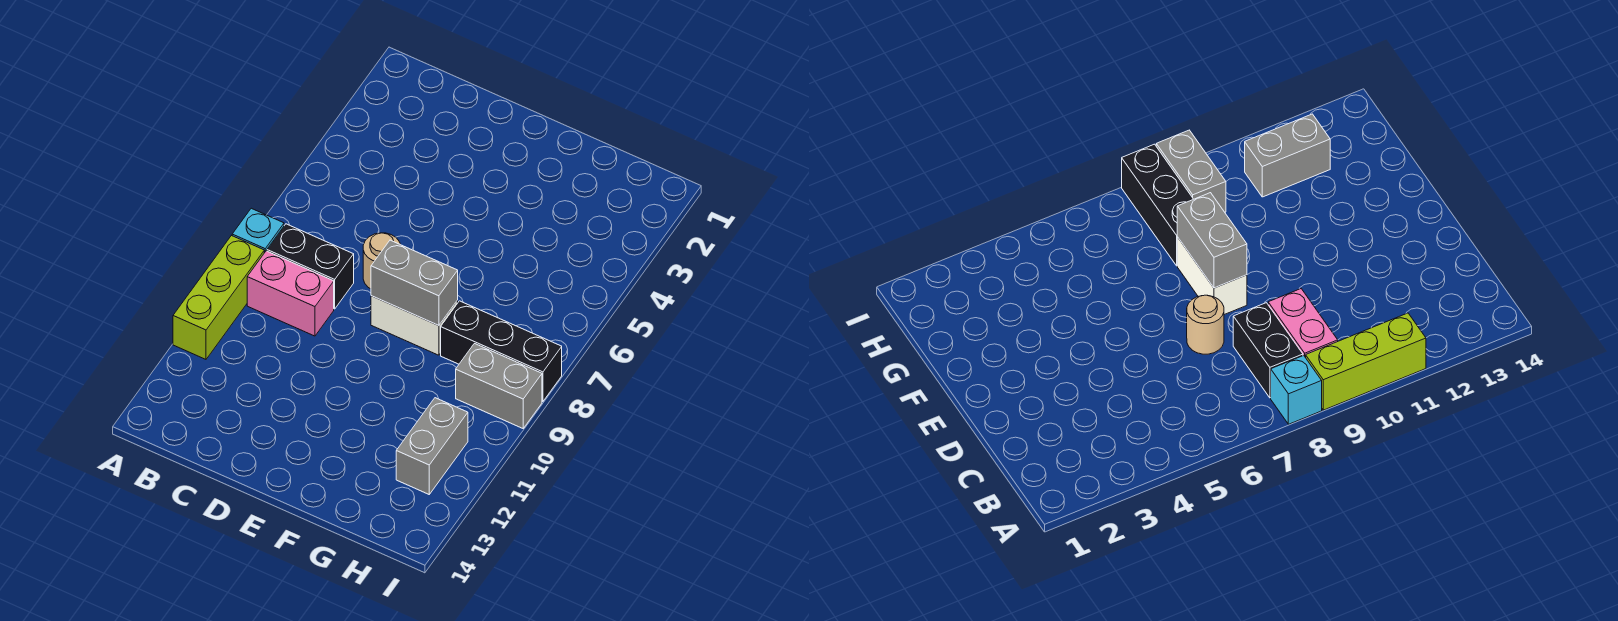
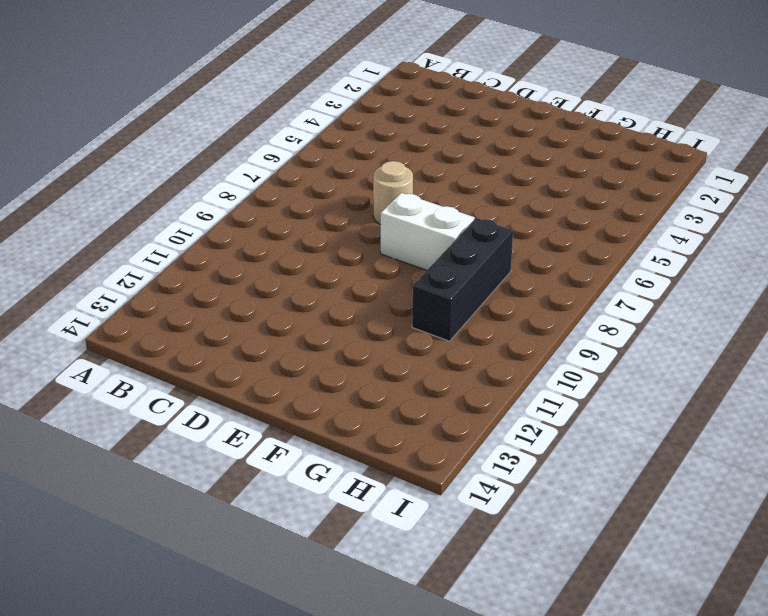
black brick G8:G10 level 1 -> black brick G8:I8 level 1
none -> cyan brick A8 level 1
none -> lime brick A9:A11 level 1

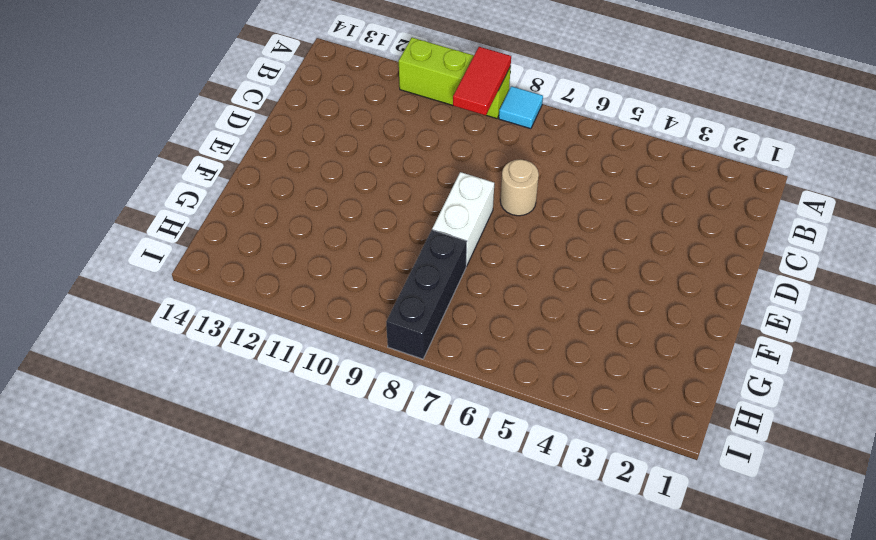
cyan tile A8 level 1 -> cyan brick A8 level 1
red tile A9:B9 level 2 -> none
none -> black brick B8:C8 level 1
none -> pink brick B9:C9 level 1

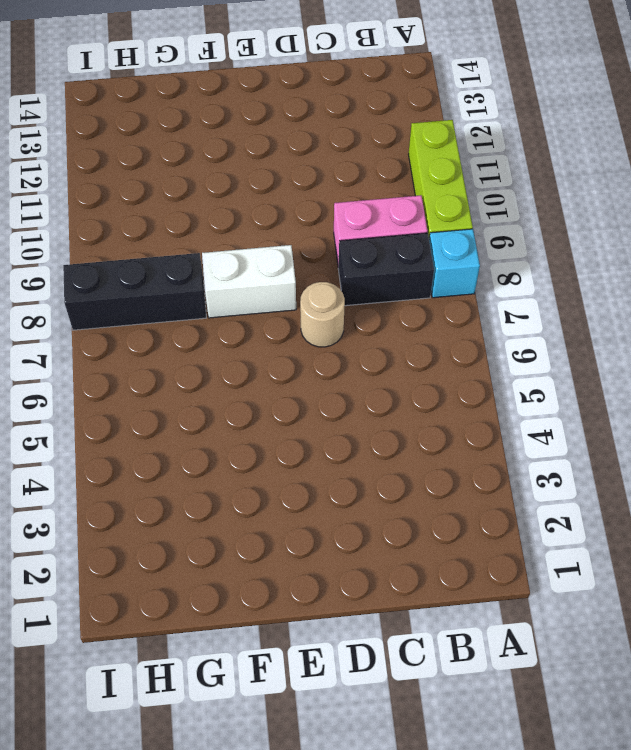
none -> grey brick H9:I9 level 1
none -> grey brick H11:H12 level 1

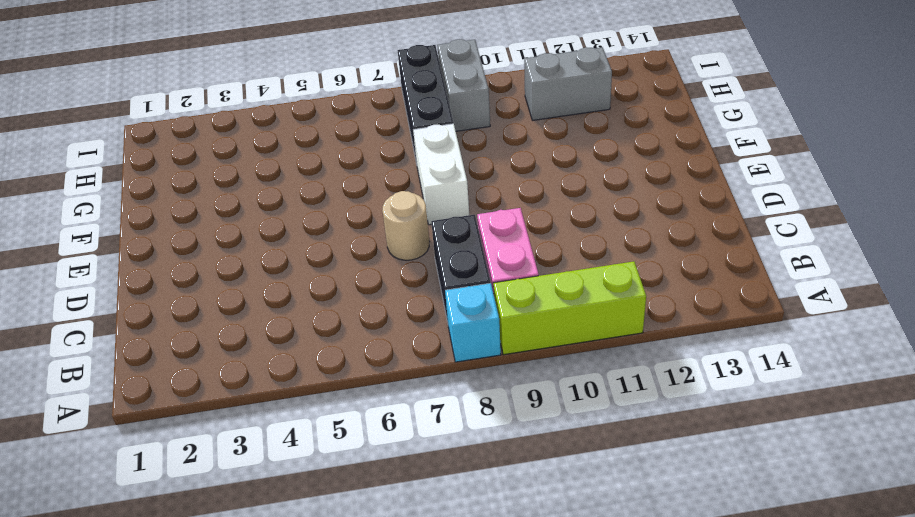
none -> grey brick E8:F8 level 2

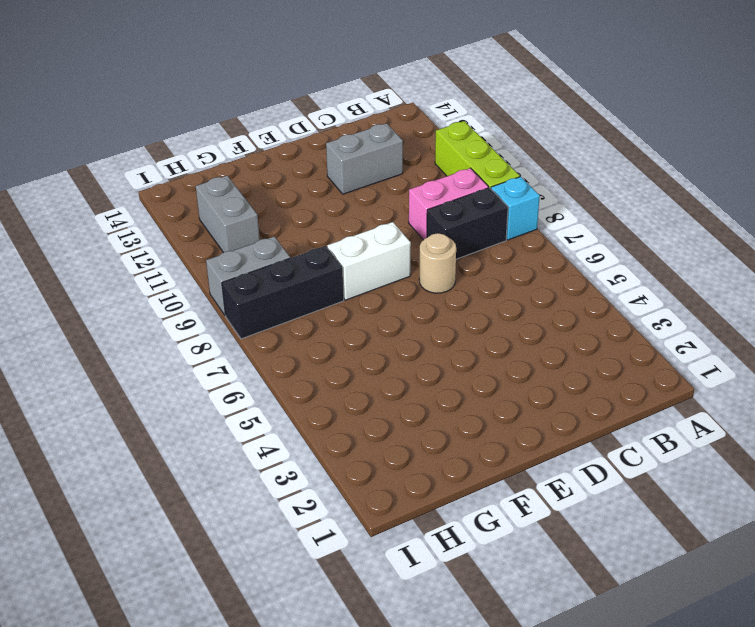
grey brick C12:D12 level 1 -> grey brick E8:F8 level 2

